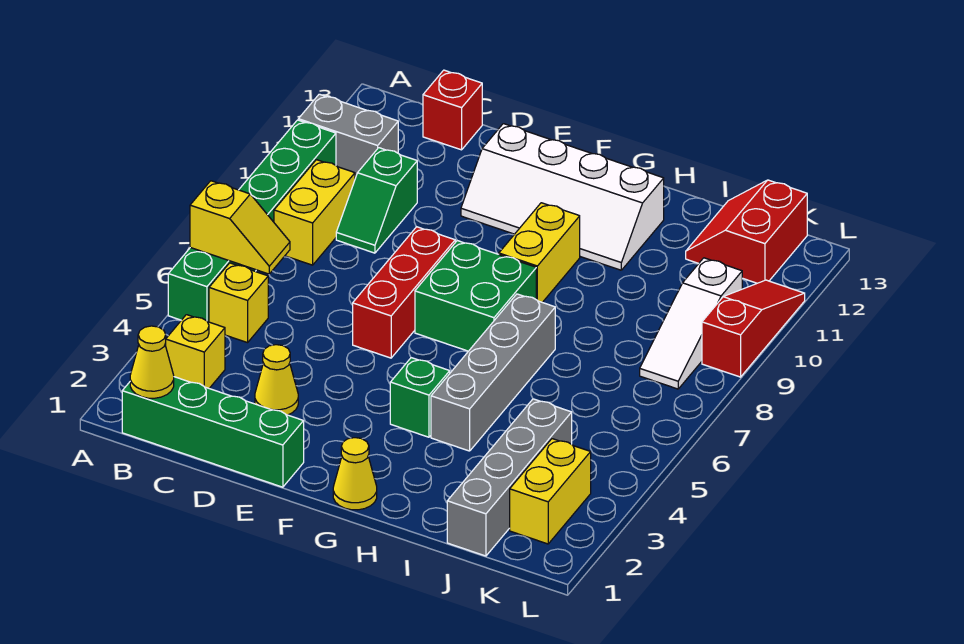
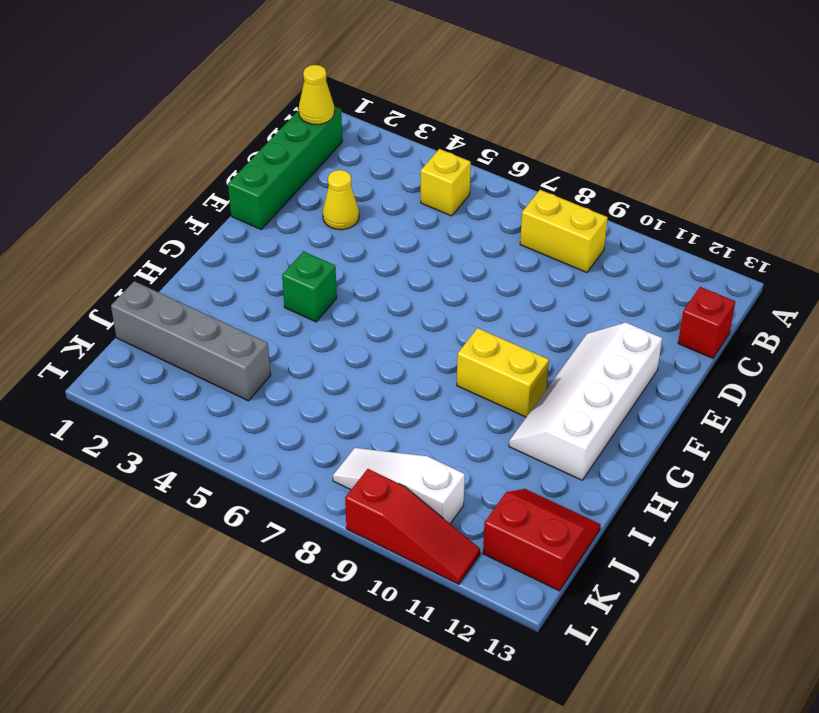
none -> green brick A5:A10 level 1
none -> grey brick A11:B11 level 1
none -> yellow brick B3 level 1

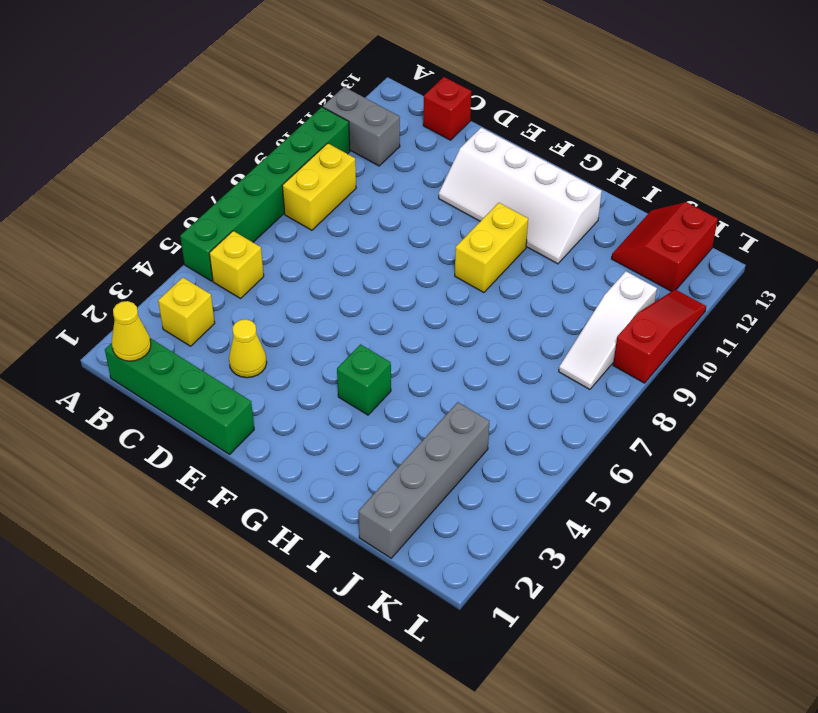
none -> green slope C9:C10 level 1 top 10
none -> red brick E6:E8 level 1
none -> green brick F7:G8 level 1

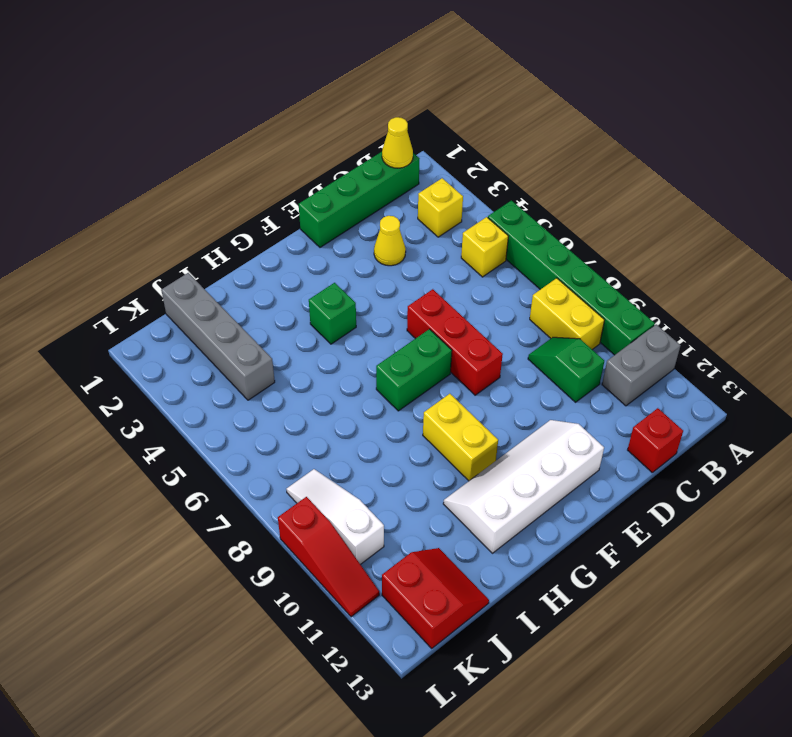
green brick F7:G7 level 1 -> green brick F7:G8 level 1
none -> yellow cone G1 level 1
none -> grey brick H4:H7 level 1
none -> yellow brick K2:K3 level 1

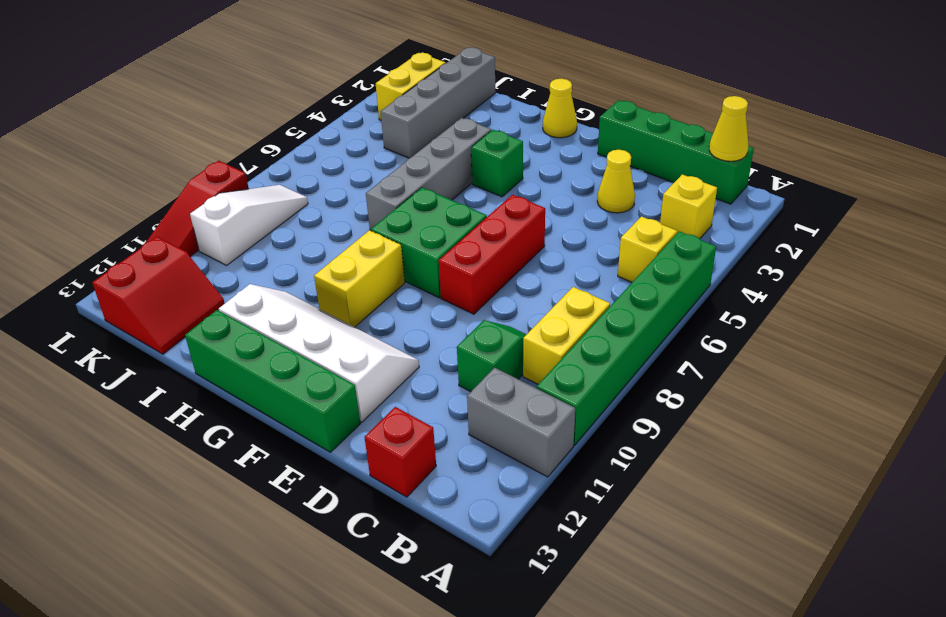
green brick E13:H13 level 1 -> none
none -> yellow slope A6:B6 level 2 top A

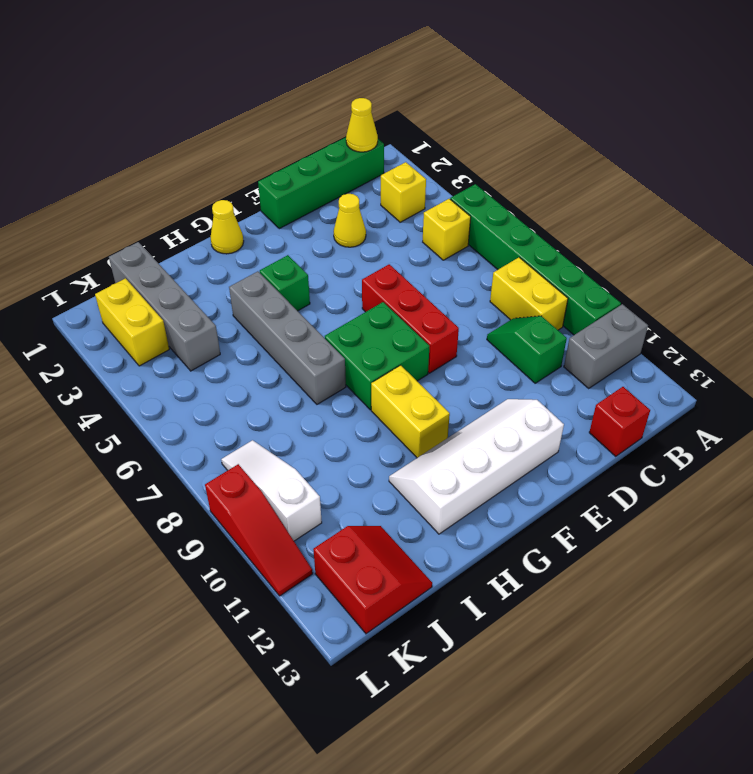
none -> yellow slope A6:B6 level 2 top A

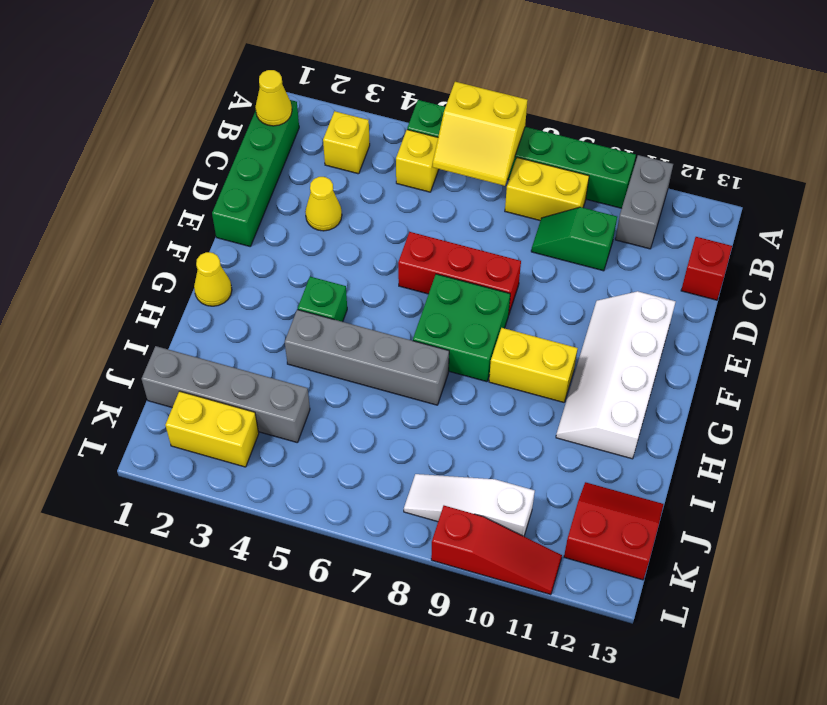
yellow slope A6:B7 level 2 top A -> yellow slope A6:B6 level 2 top A

